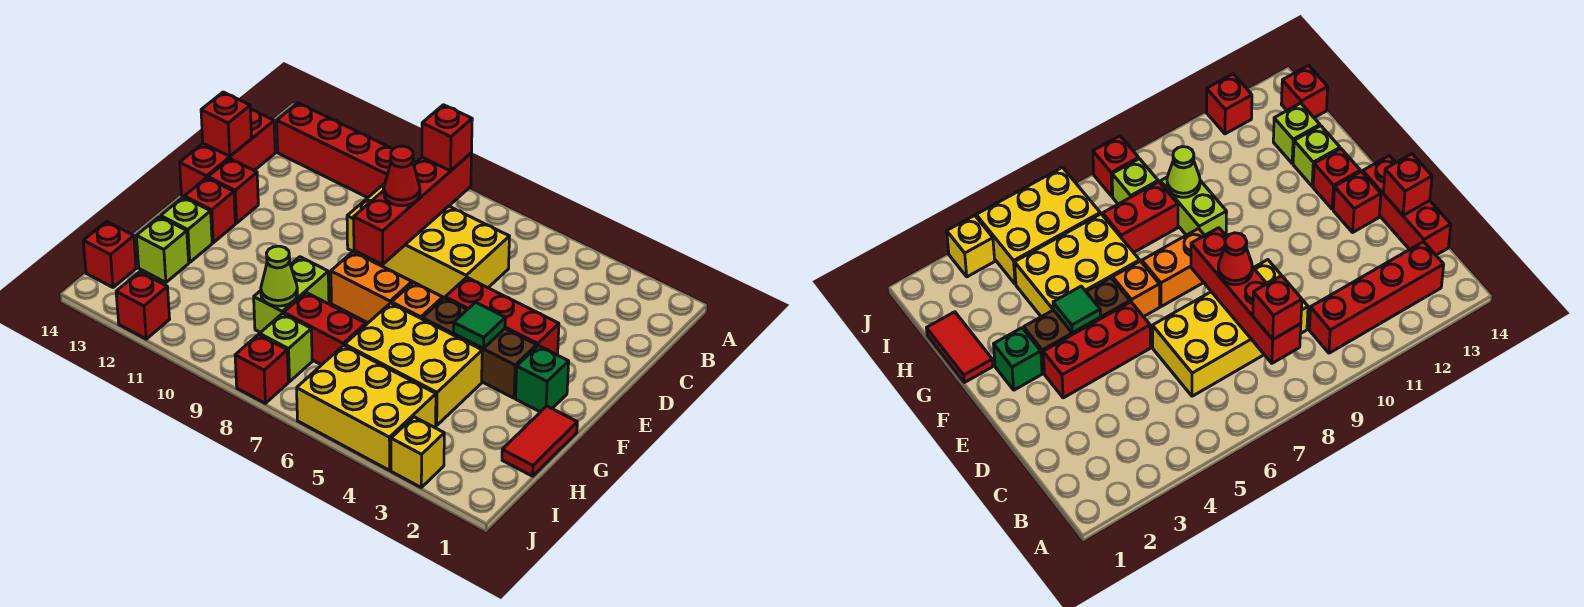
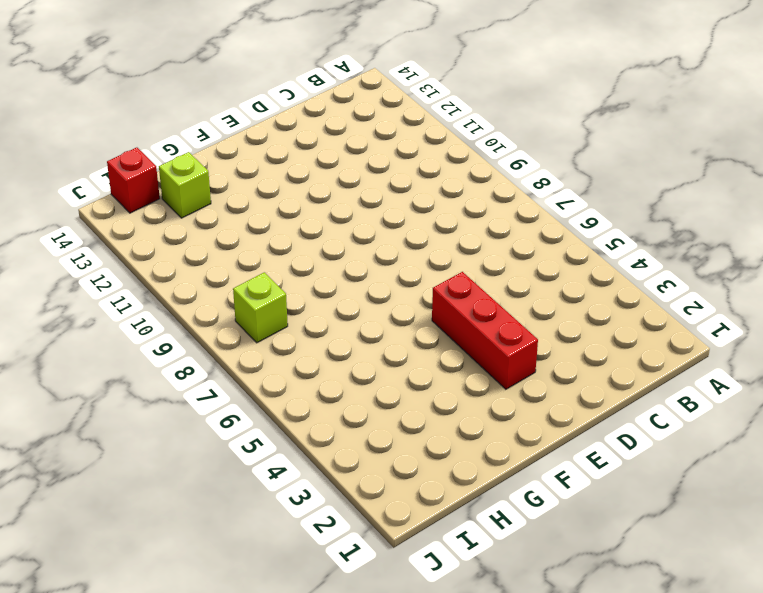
none -> red brick B10:B13 level 1
none -> yellow brick C6:D9 level 1
none -> red brick C14:E14 level 1

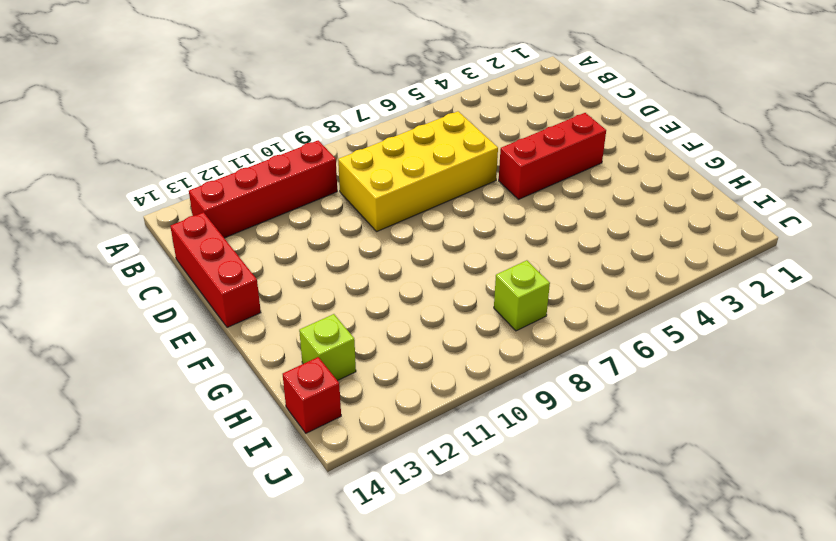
none -> red brick E13 level 1
none -> green brick F2 level 1
none -> brown brick F3:F5 level 1

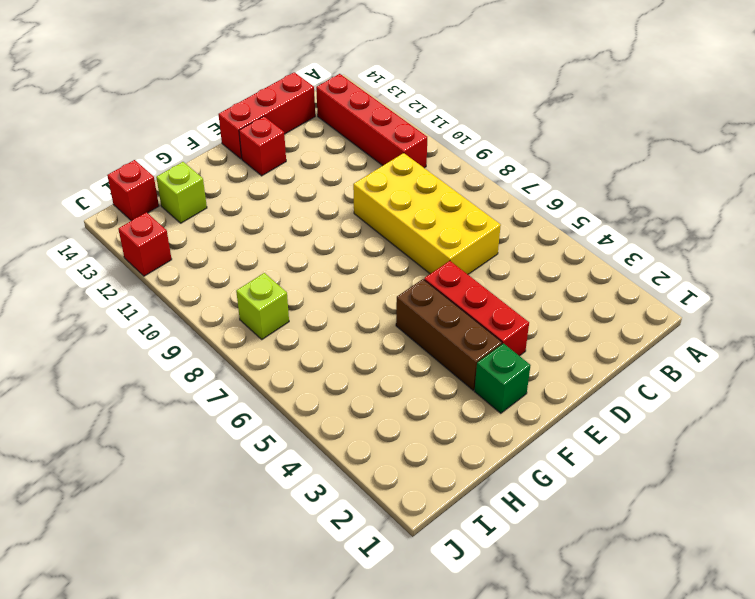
none -> orange brick F6 level 1
none -> orange brick F7:F8 level 1
none -> red brick F13 level 1

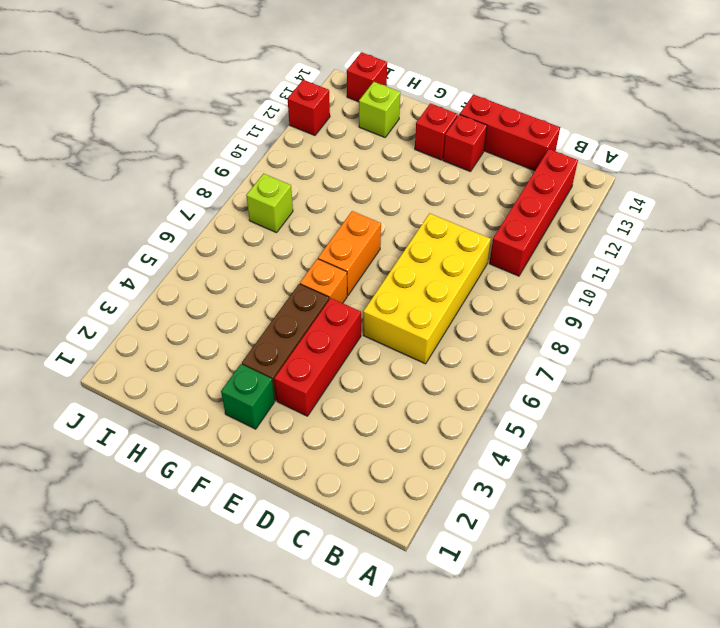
none -> red tile G1:H1 level 1
none -> yellow brick G4:H6 level 1
none -> lime brick G9:H9 level 1

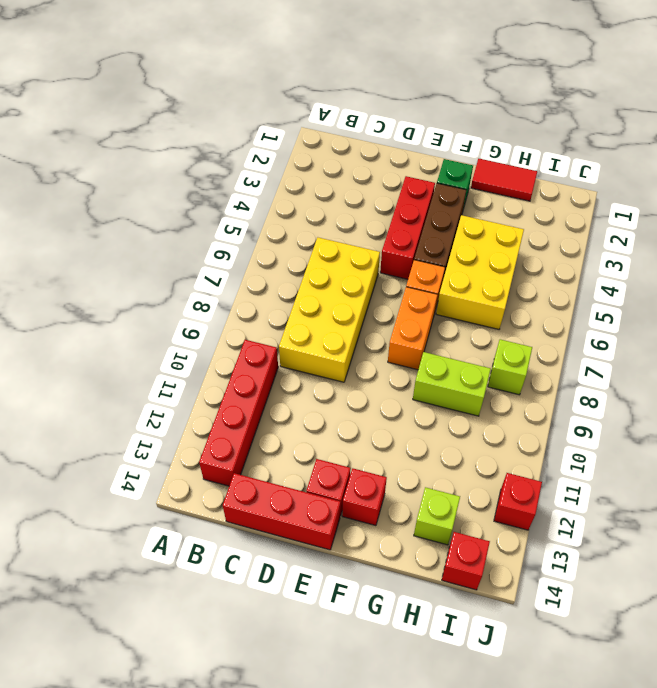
none -> lime brick G13 level 1
none -> red brick H7:H8 level 1
none -> yellow brick I4:J6 level 1

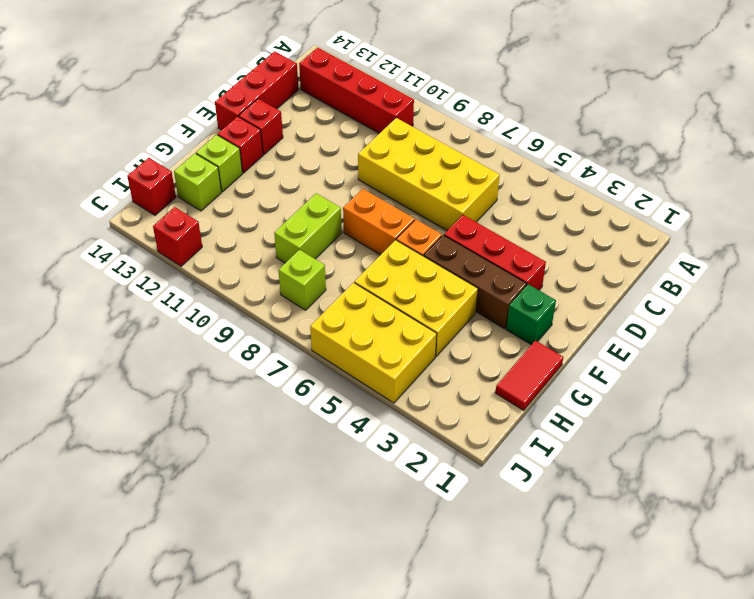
none -> red brick H7:H8 level 1
none -> yellow brick J3 level 1
none -> red brick J8 level 1

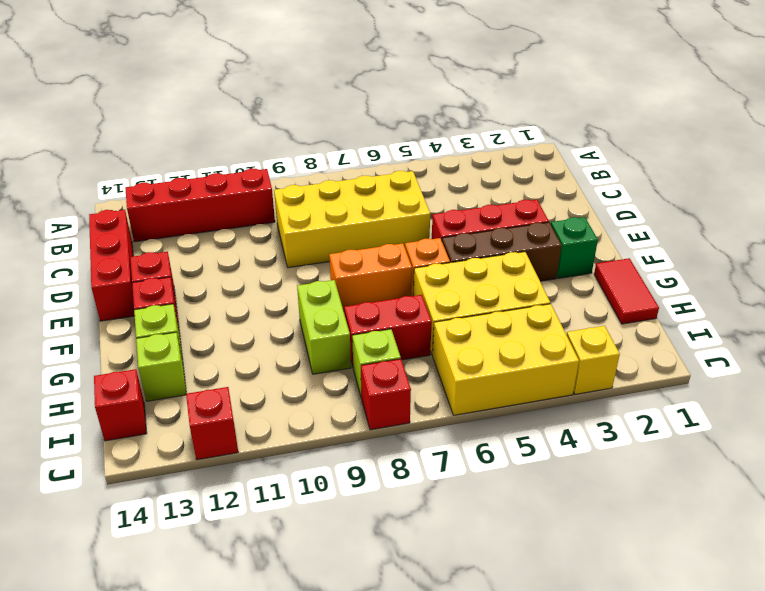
none -> red brick B8:E8 level 2
none -> red brick D14 level 2
none -> green tile F4 level 2

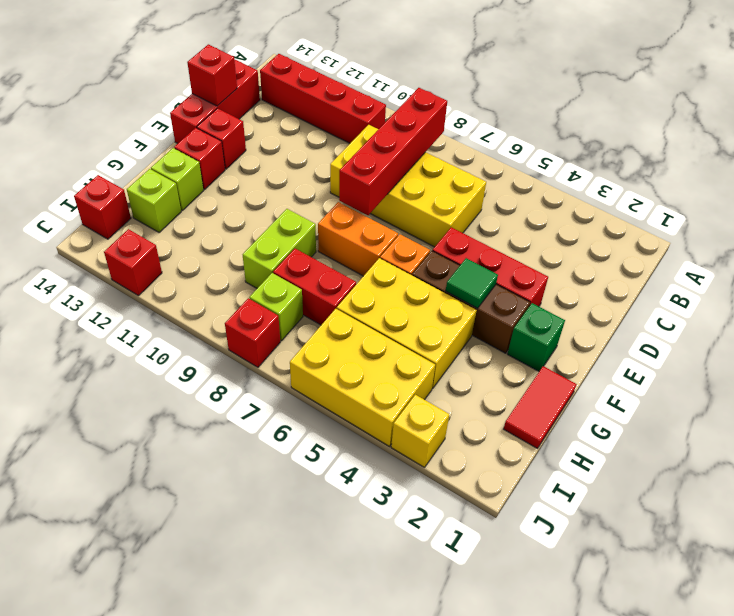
none -> lime cone H9 level 2
none -> red brick B8 level 3
none -> red cone D8 level 3

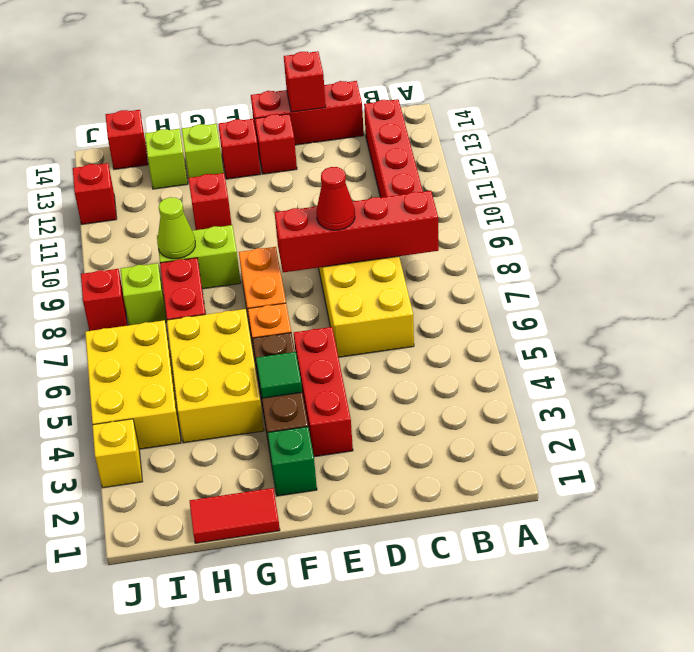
red brick G11 level 1 -> red brick B8 level 3

